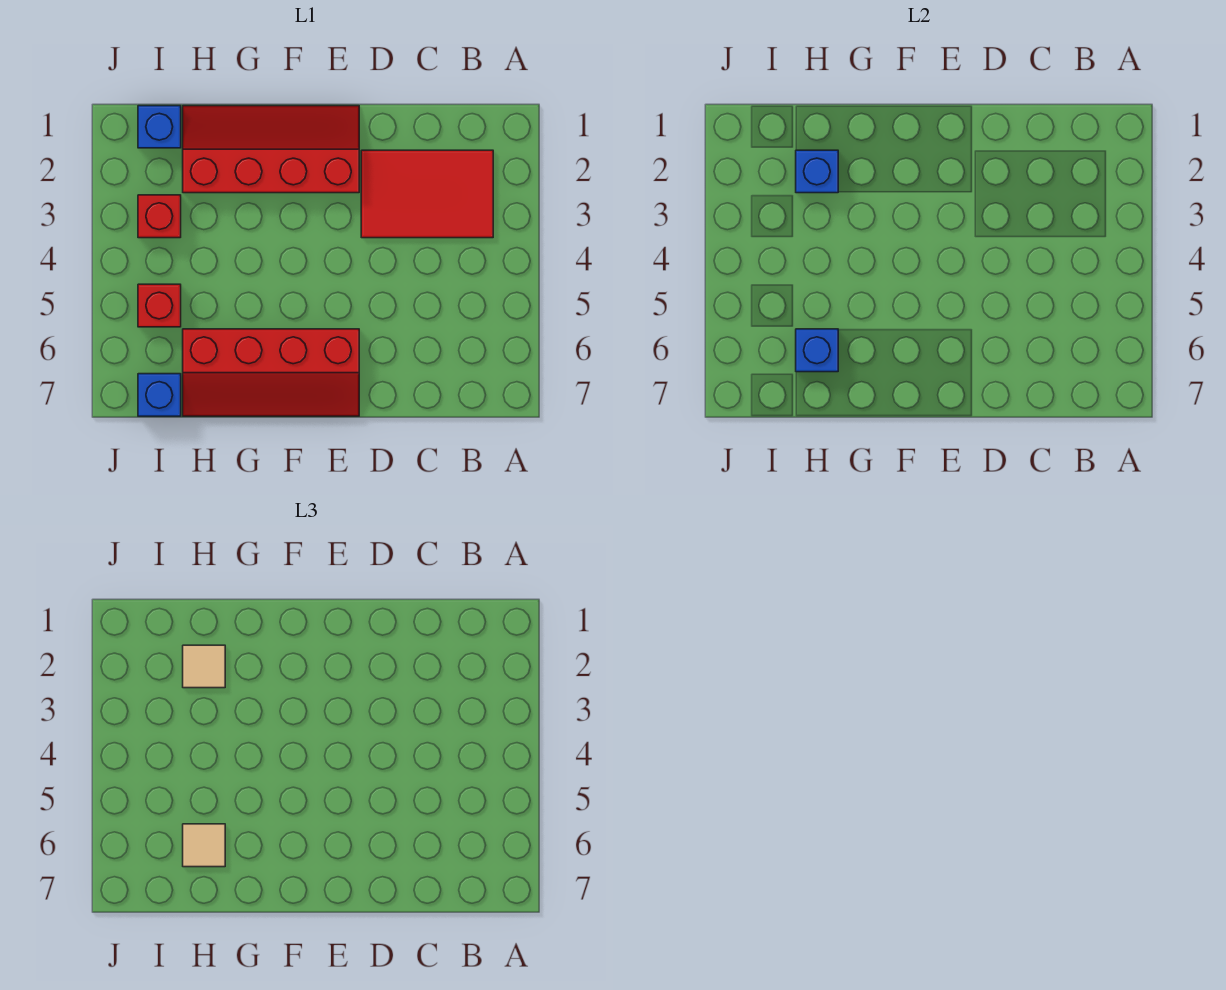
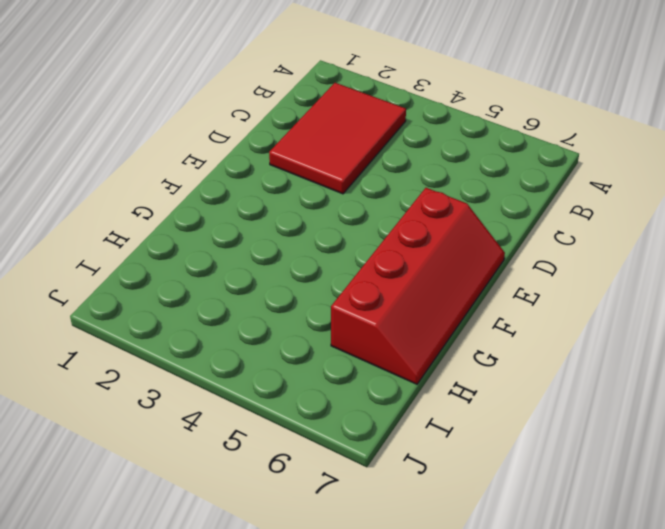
none -> red slope E1:H2 level 1 top 2
none -> blue brick I1 level 1

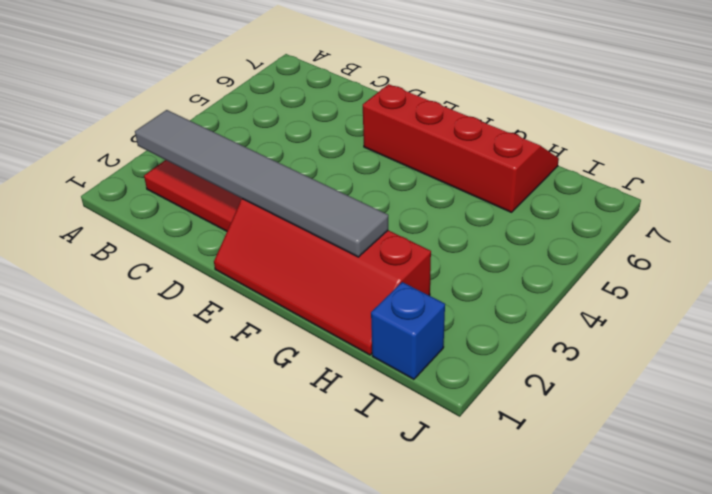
grey tile B2:G2 level 2 -> none
none -> red brick I3 level 1
none -> red brick I5 level 1

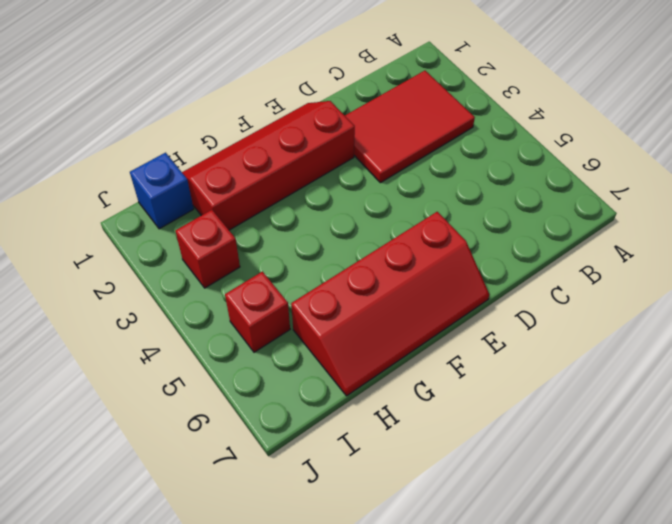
none -> blue brick I7 level 1
none -> blue brick H2 level 2

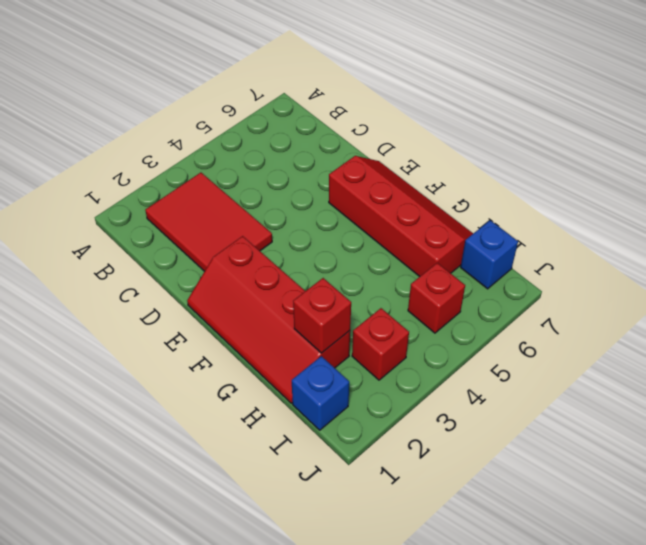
red brick H2 level 2 -> blue brick H2 level 2
none -> blue brick H6 level 2
none -> tan tile H2 level 3

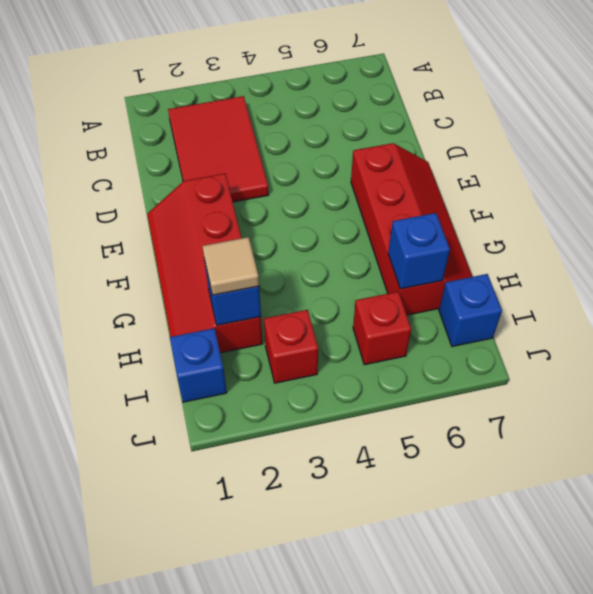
none -> tan tile H6 level 3

